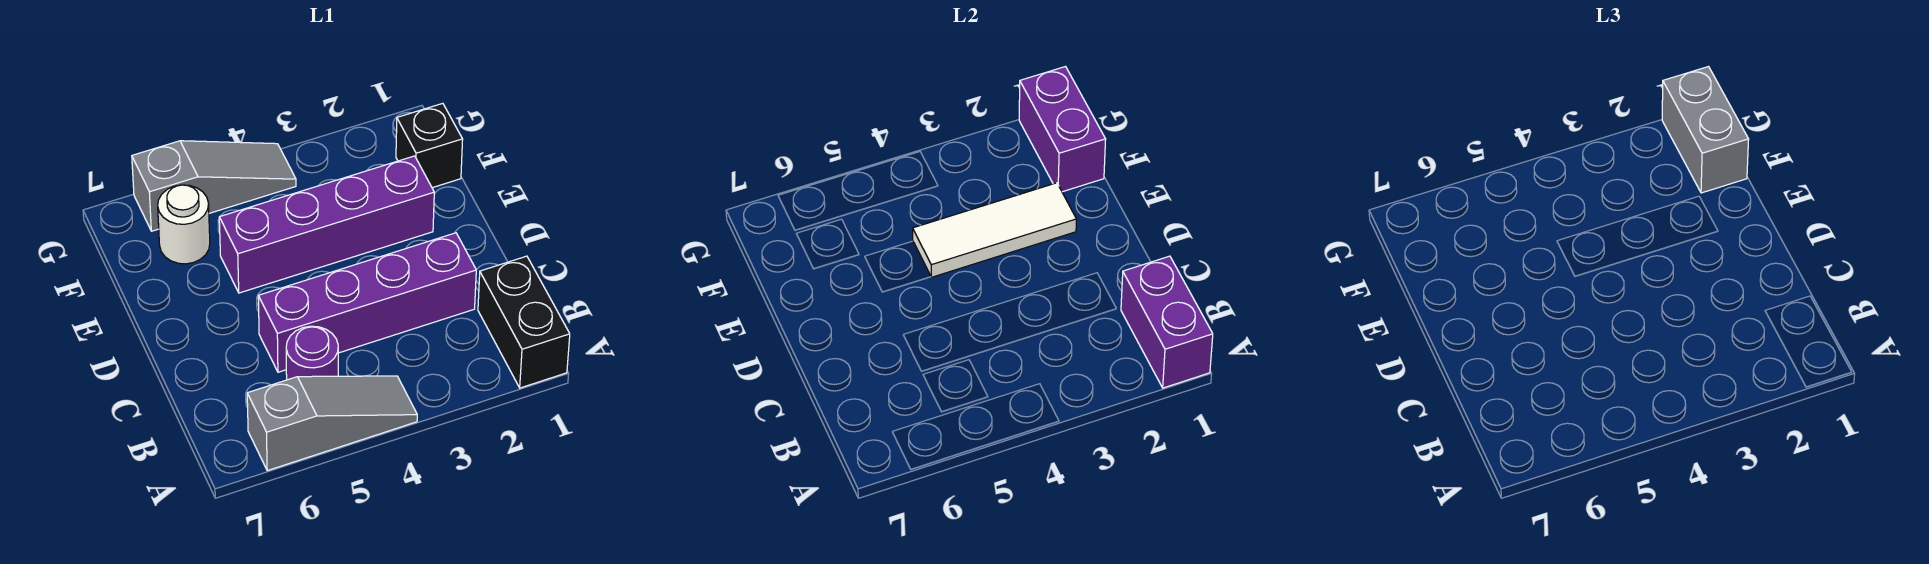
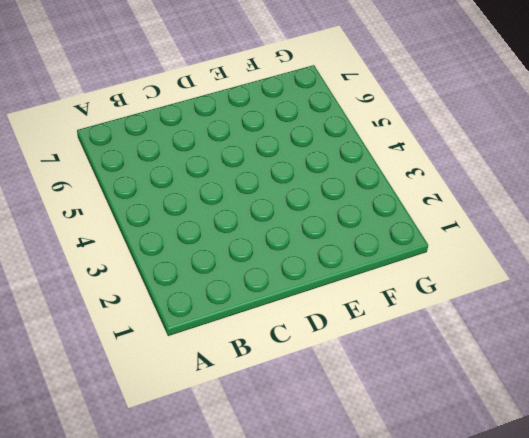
none -> black brick A1:B1 level 1
none -> grey slope A4:A6 level 1 top 6
none -> purple round brick B5 level 1

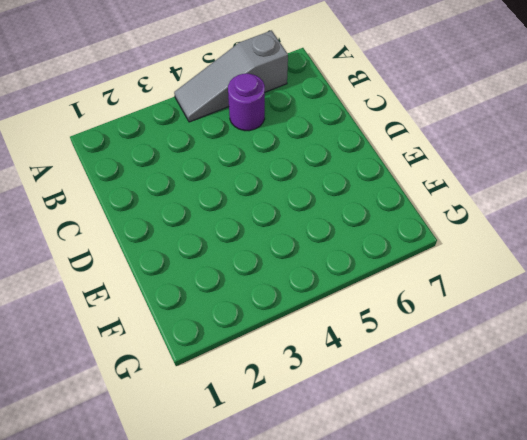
none -> black brick A1:B1 level 1
none -> purple brick C2:C5 level 1
none -> purple brick E2:E5 level 1

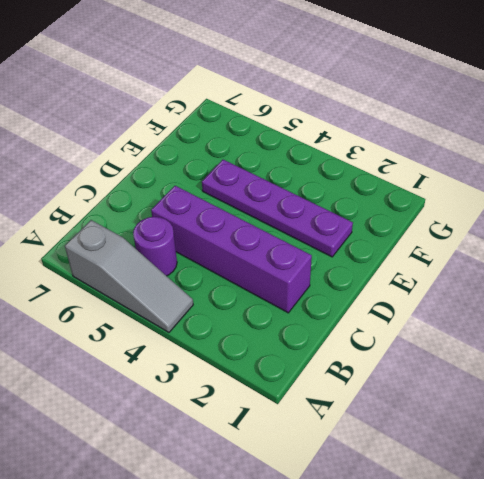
purple plate E2:E5 level 1 -> purple brick E2:E5 level 1
none -> black brick A1:B1 level 1
none -> black brick F1 level 1
none -> white round brick F6 level 1

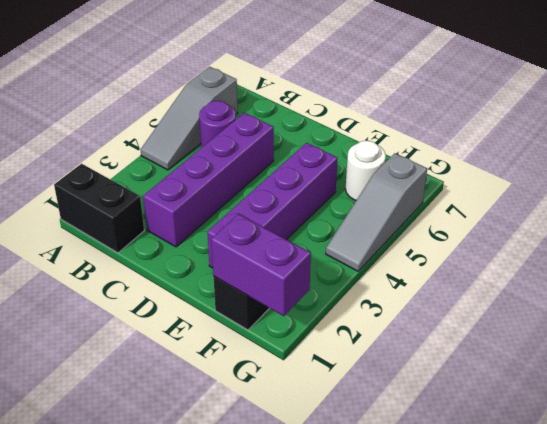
none -> purple brick A1:B1 level 2
none -> white tile E2:E4 level 2
none -> grey brick F1:G1 level 3

